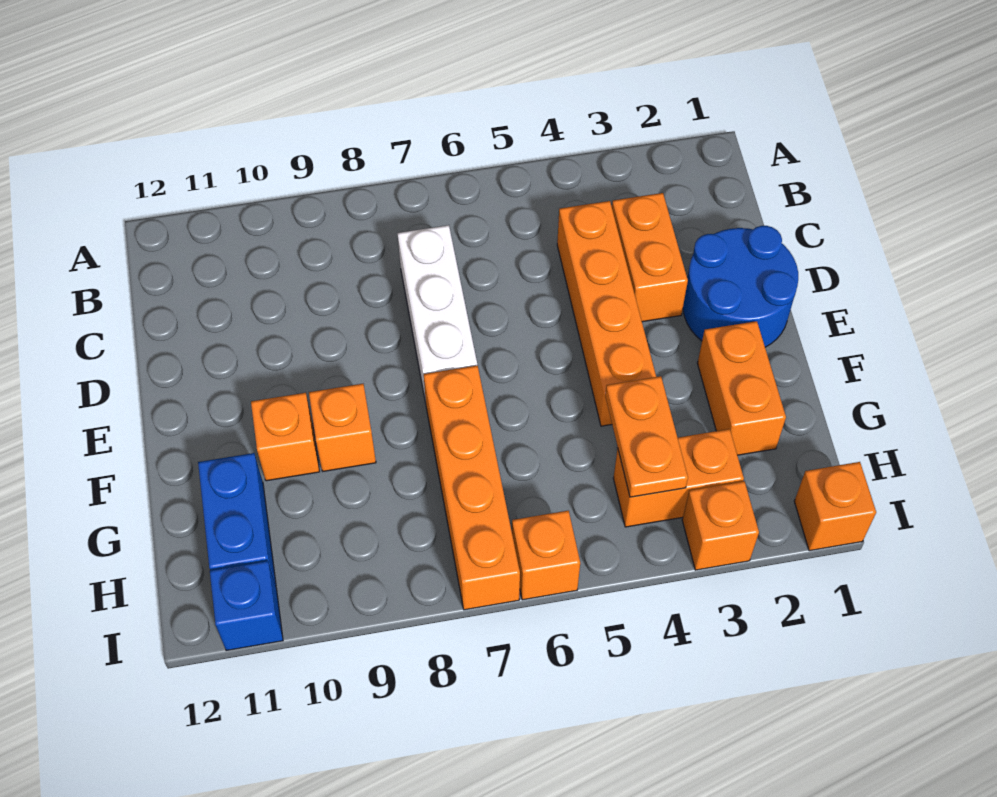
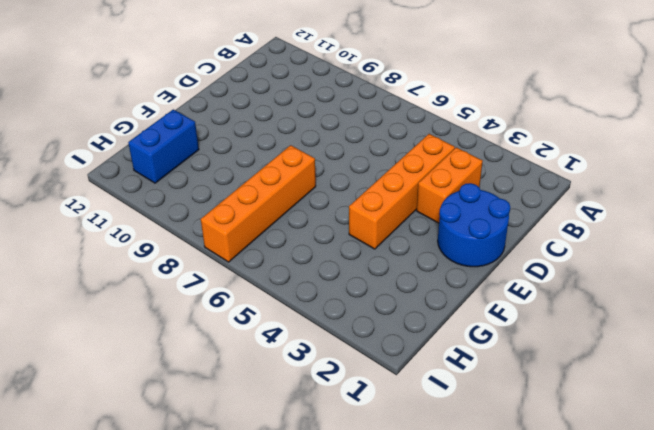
none -> white brick C7:E7 level 1
none -> orange brick F2:G2 level 1
none -> orange brick F9 level 1

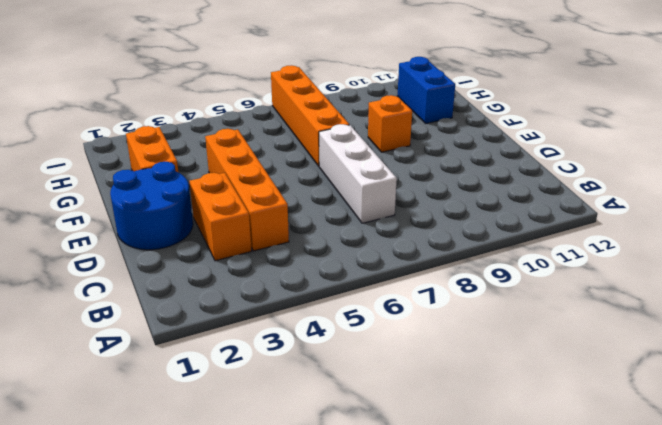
none -> orange brick F10 level 1
none -> orange brick H3:H4 level 1
none -> orange brick I1 level 1

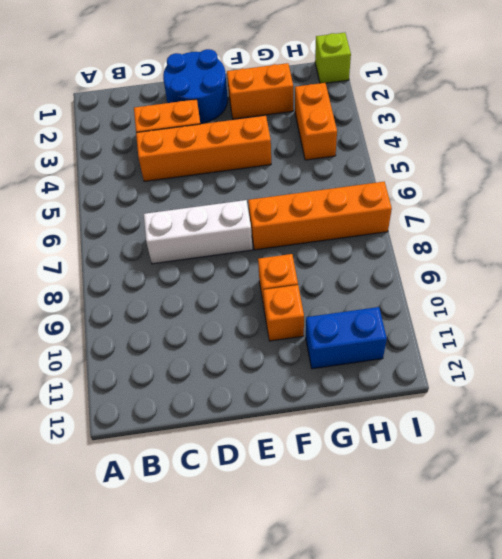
lime brick I1 level 1 -> orange brick I1 level 1
none -> orange brick I3 level 1
none -> orange brick I6 level 1
none -> blue brick I11 level 1

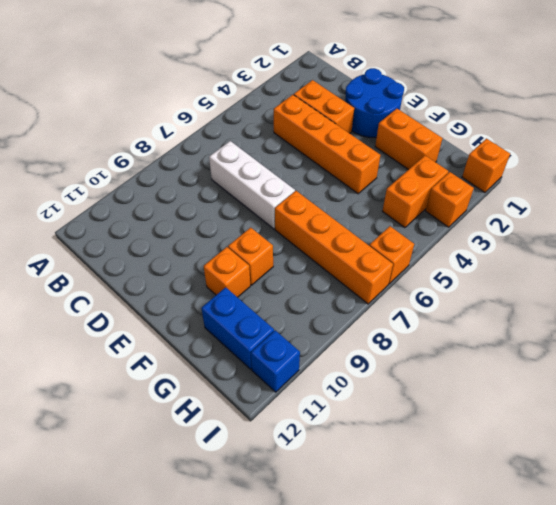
none -> orange plate G4:H4 level 2

